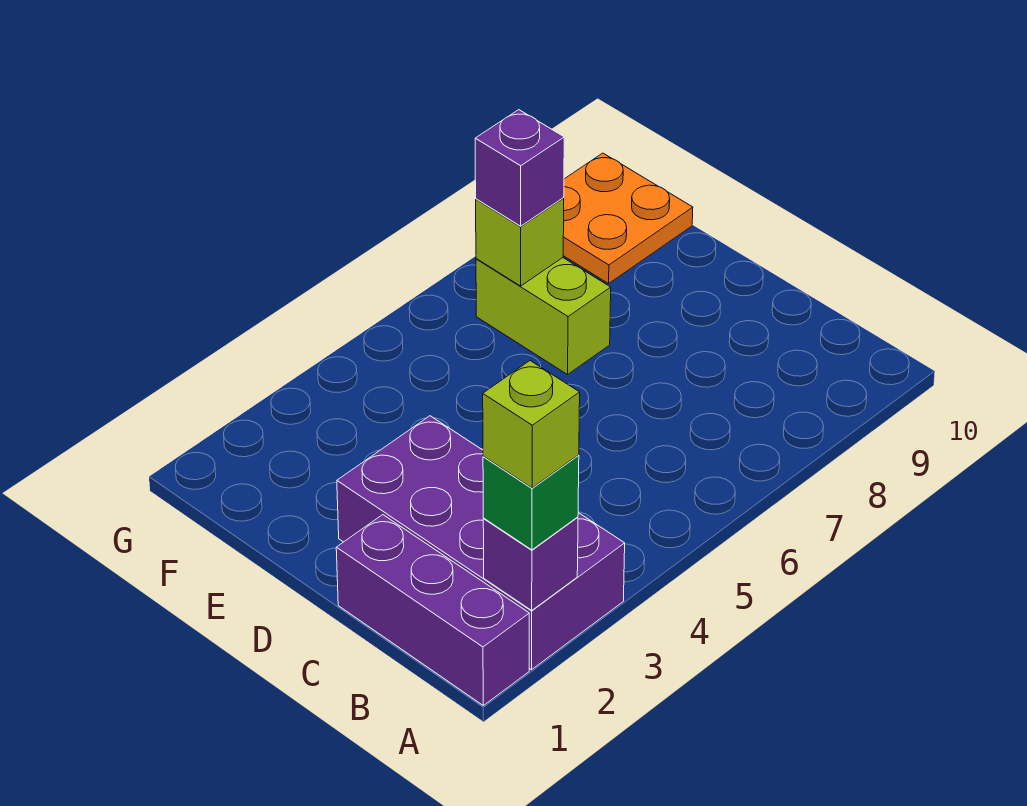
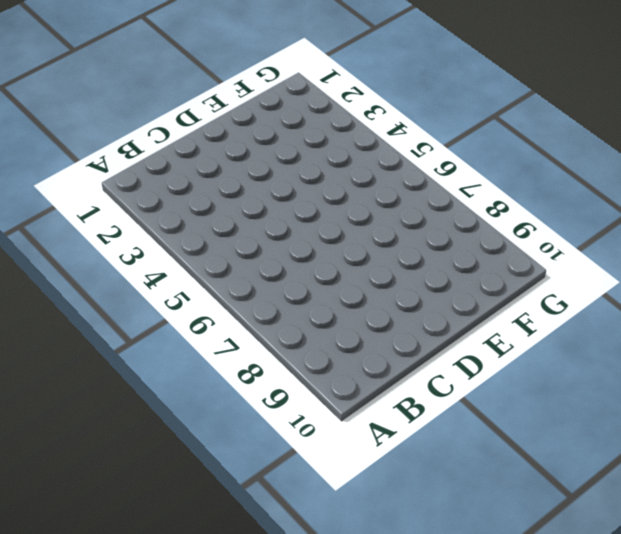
none -> purple brick A1:C1 level 1
none -> purple brick A2:D3 level 1

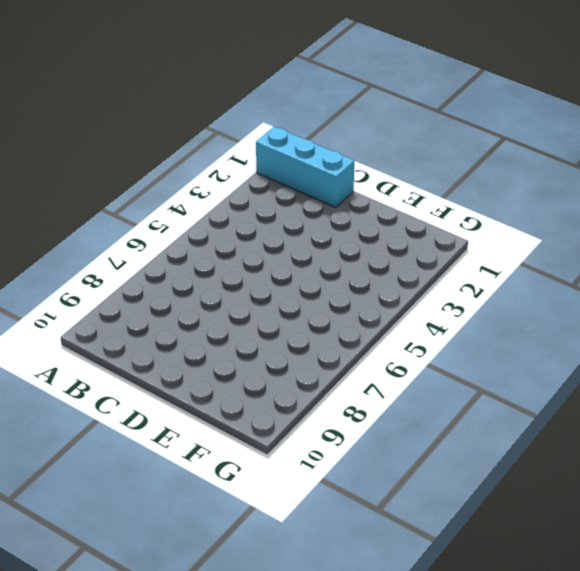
cyan brick A1:C1 level 1 -> purple brick A1:C1 level 1
none -> purple brick A2:D3 level 1
none -> lime brick E7:F7 level 1

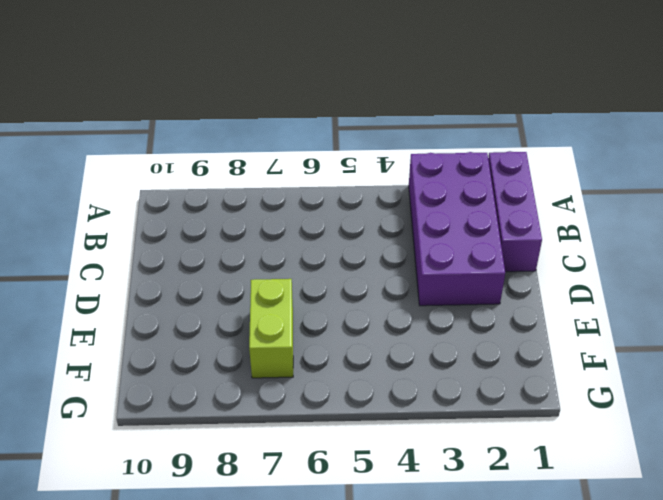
none -> orange plate F9:G10 level 1
none -> purple brick A2 level 2

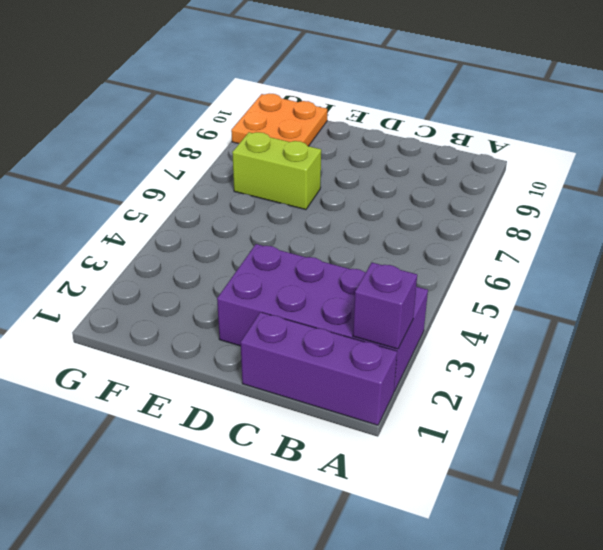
none -> lime brick F7 level 2
none -> green brick A2 level 3

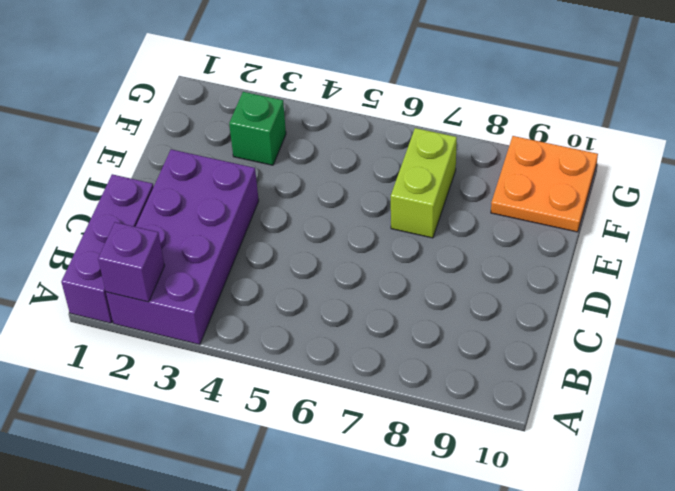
green brick F3 level 1 -> green brick A2 level 3
none -> lime brick F7 level 2
none -> purple brick F7 level 3

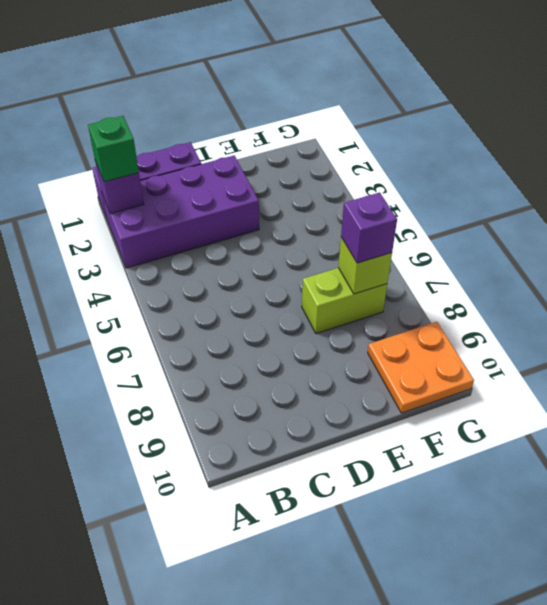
none -> lime brick A2 level 4

